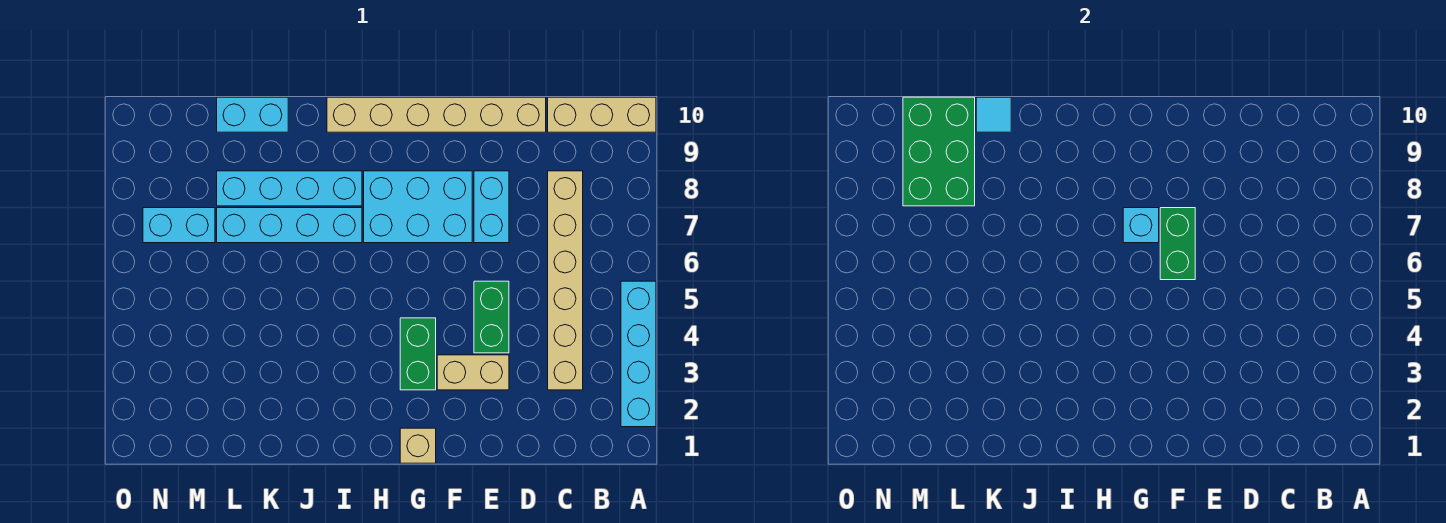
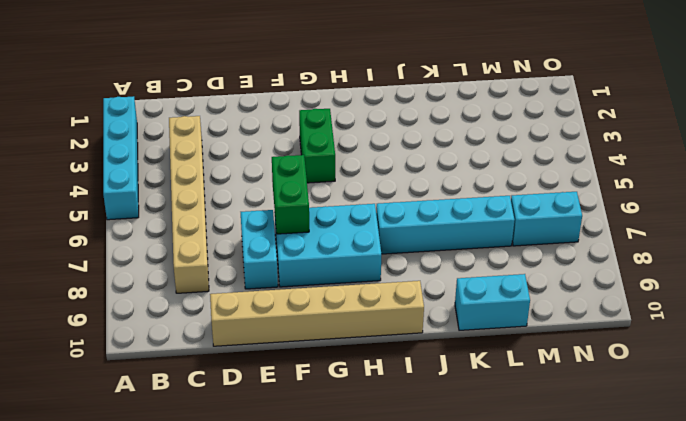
none -> tan brick A10:C10 level 1
none -> tan brick E3:F3 level 1
none -> green brick E4:E5 level 1

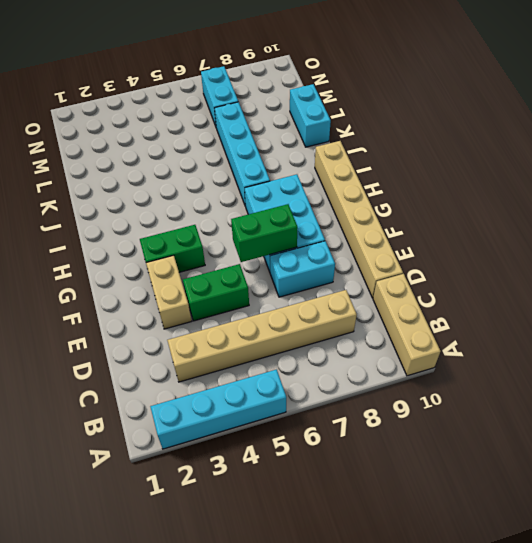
none -> tan brick G1 level 1
none -> cyan brick I8:L8 level 1
none -> cyan brick G7 level 2

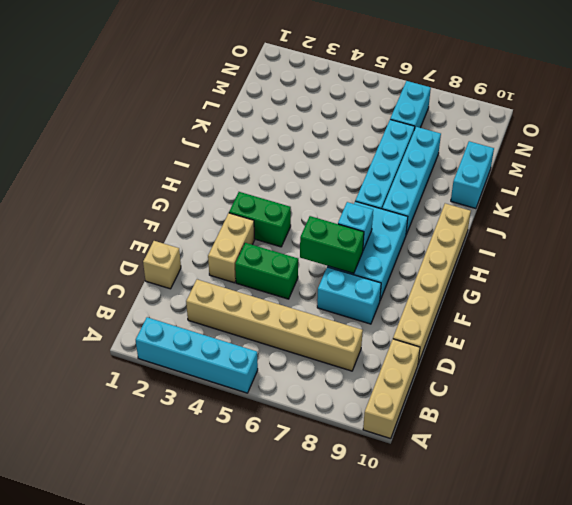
tan brick D1 level 1 -> tan brick G1 level 1
none -> cyan tile K10 level 2
none -> green brick L8:M10 level 2

